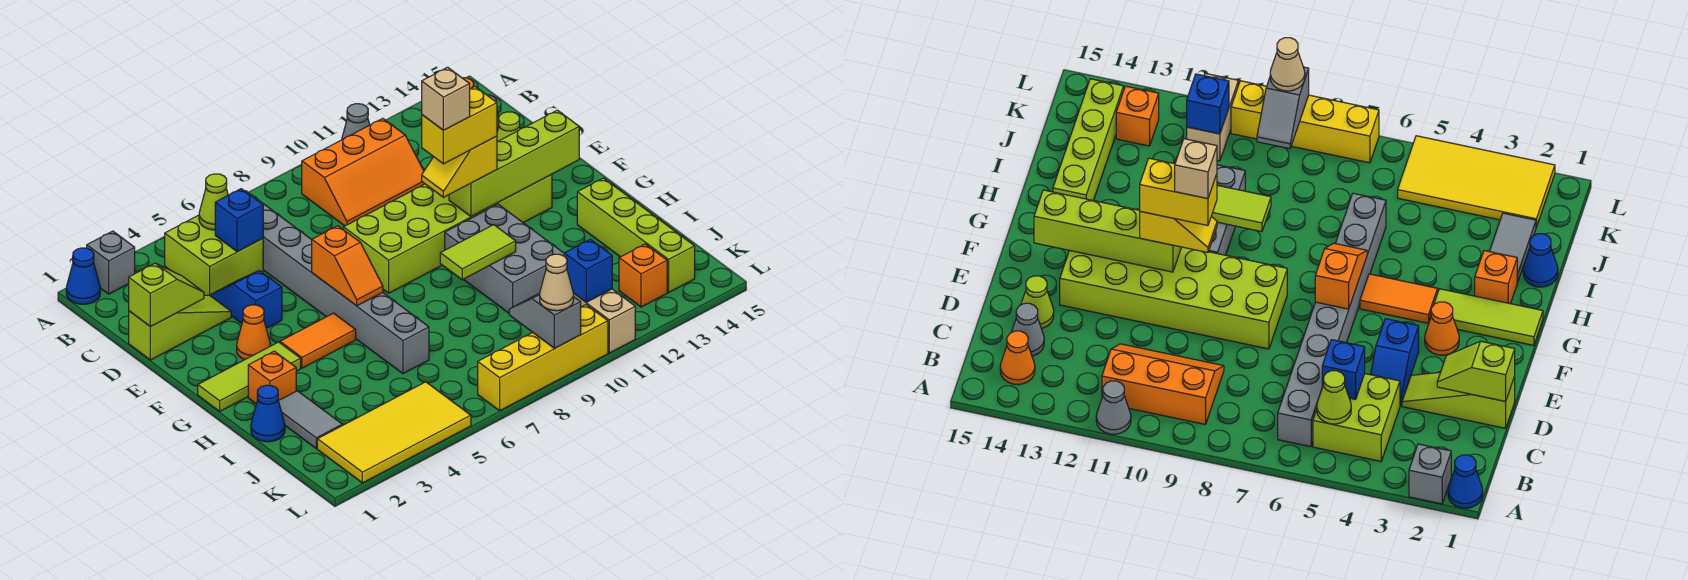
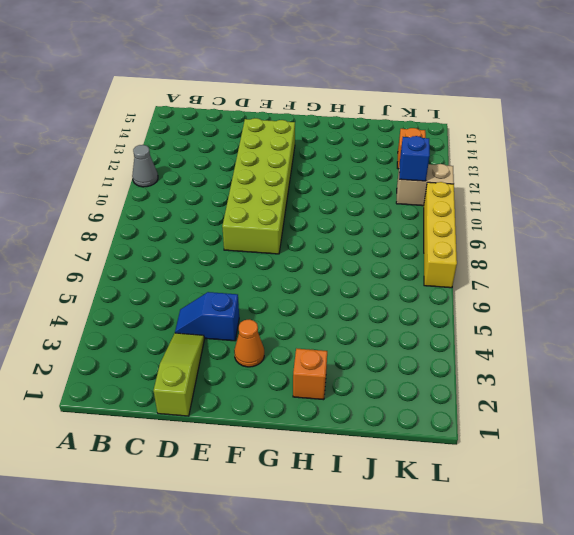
none -> blue cone A1 level 1
none -> grey brick A2 level 1
none -> lime brick B4:C5 level 1
none -> grey brick B6:I6 level 1

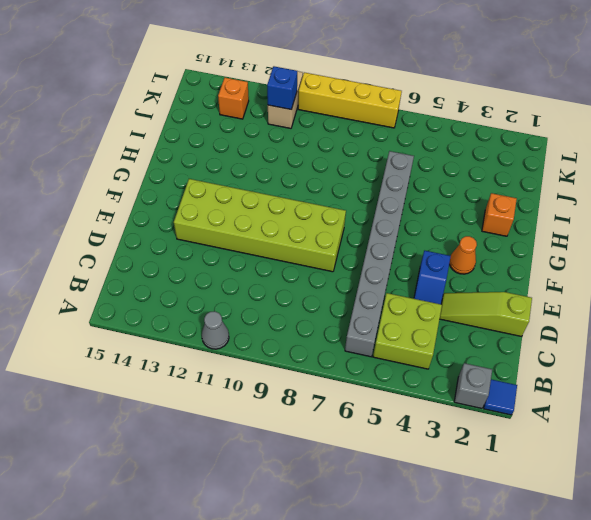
blue tile A1 level 1 -> blue cone A1 level 1
none -> orange slope B9:C11 level 1 top B
none -> orange cone B14 level 1
none -> grey cone C14 level 1
none -> lime cone D14 level 1

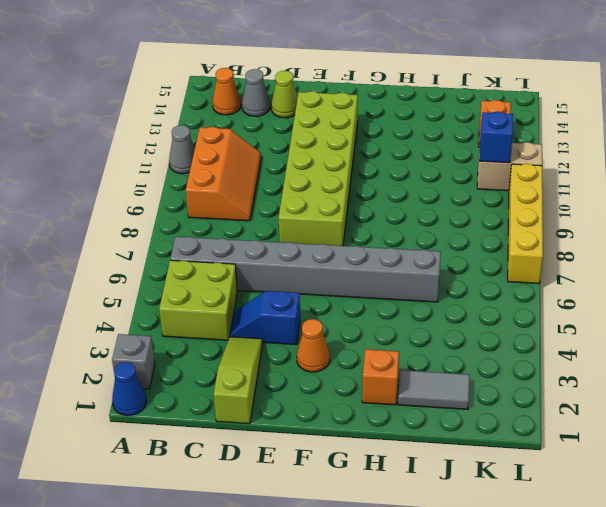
none -> lime tile G1:G3 level 1
none -> orange tile G4:G5 level 1
none -> grey brick G10:I11 level 1
none -> lime brick H14:K14 level 1

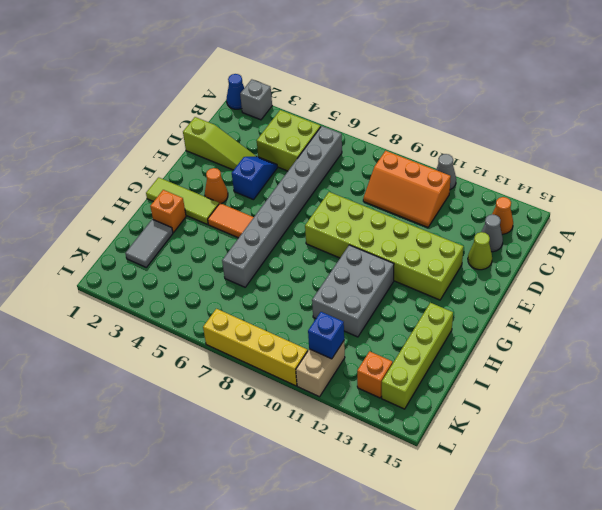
none -> blue cone I1 level 1
none -> yellow tile K2:L5 level 1
none -> lime cone B5 level 2
none -> blue brick C5 level 2

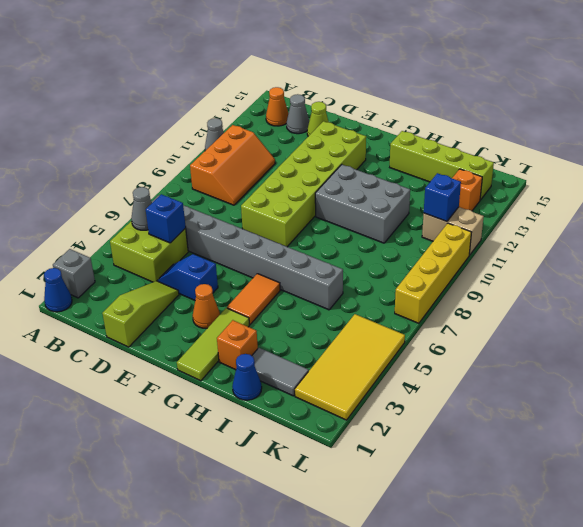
grey cone B5 level 2 -> lime cone B5 level 2
none -> lime slope D1:D2 level 2 top 1
none -> orange slope F6:G6 level 2 top F
none -> lime brick F11:F14 level 2
none -> lime tile H9:H10 level 2

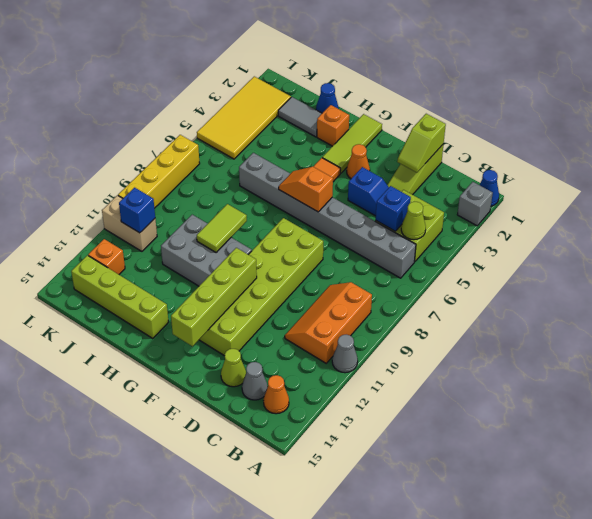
none -> grey slope K9:L9 level 2 top L
none -> yellow slope F10:F11 level 3 top 11
none -> tan cone L9 level 3
none -> yellow brick F10:F11 level 4

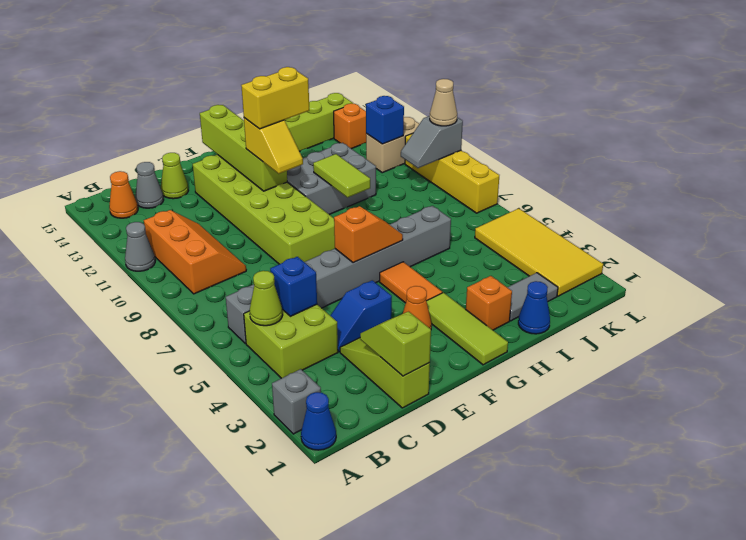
yellow brick F11:G11 level 4 -> yellow brick F10:F11 level 4
none -> tan brick F10 level 5

